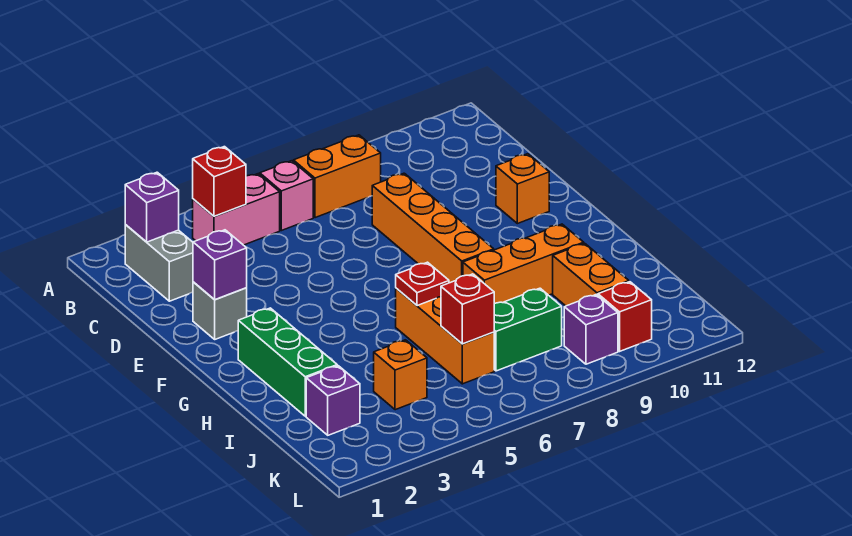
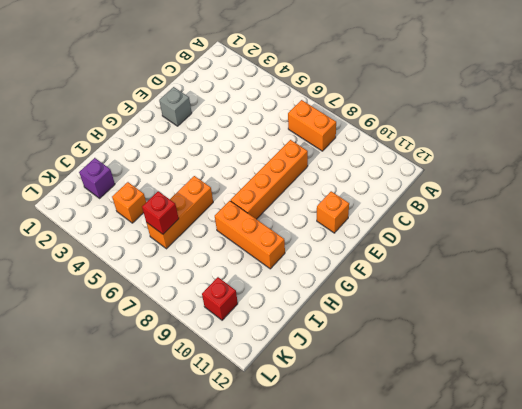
none -> grey brick B2:C2 level 1
none -> pink brick B4:B5 level 1
none -> pink brick B6 level 1

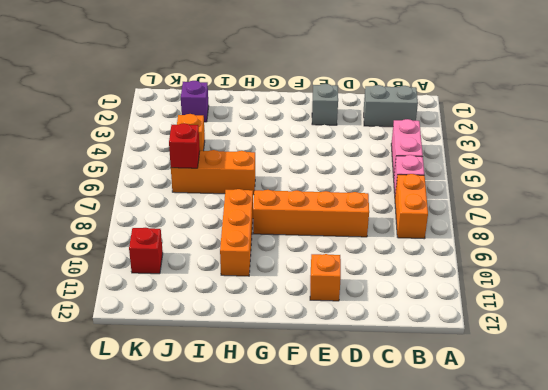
none -> green brick G2:I2 level 1
none -> orange brick I10:J10 level 1
none -> green brick J7:J8 level 1

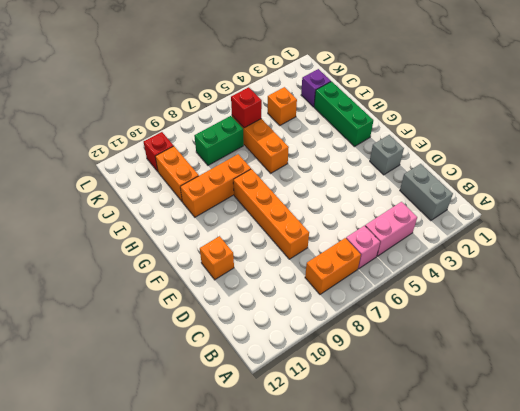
none -> purple brick K9 level 1
none -> purple brick B2 level 2
none -> red brick B4 level 2

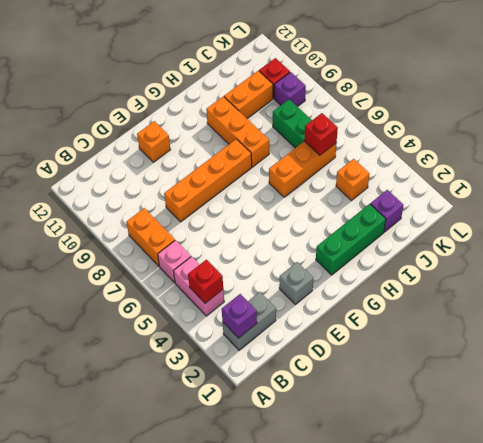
none -> purple brick E2 level 2
none -> red plate H6 level 2

